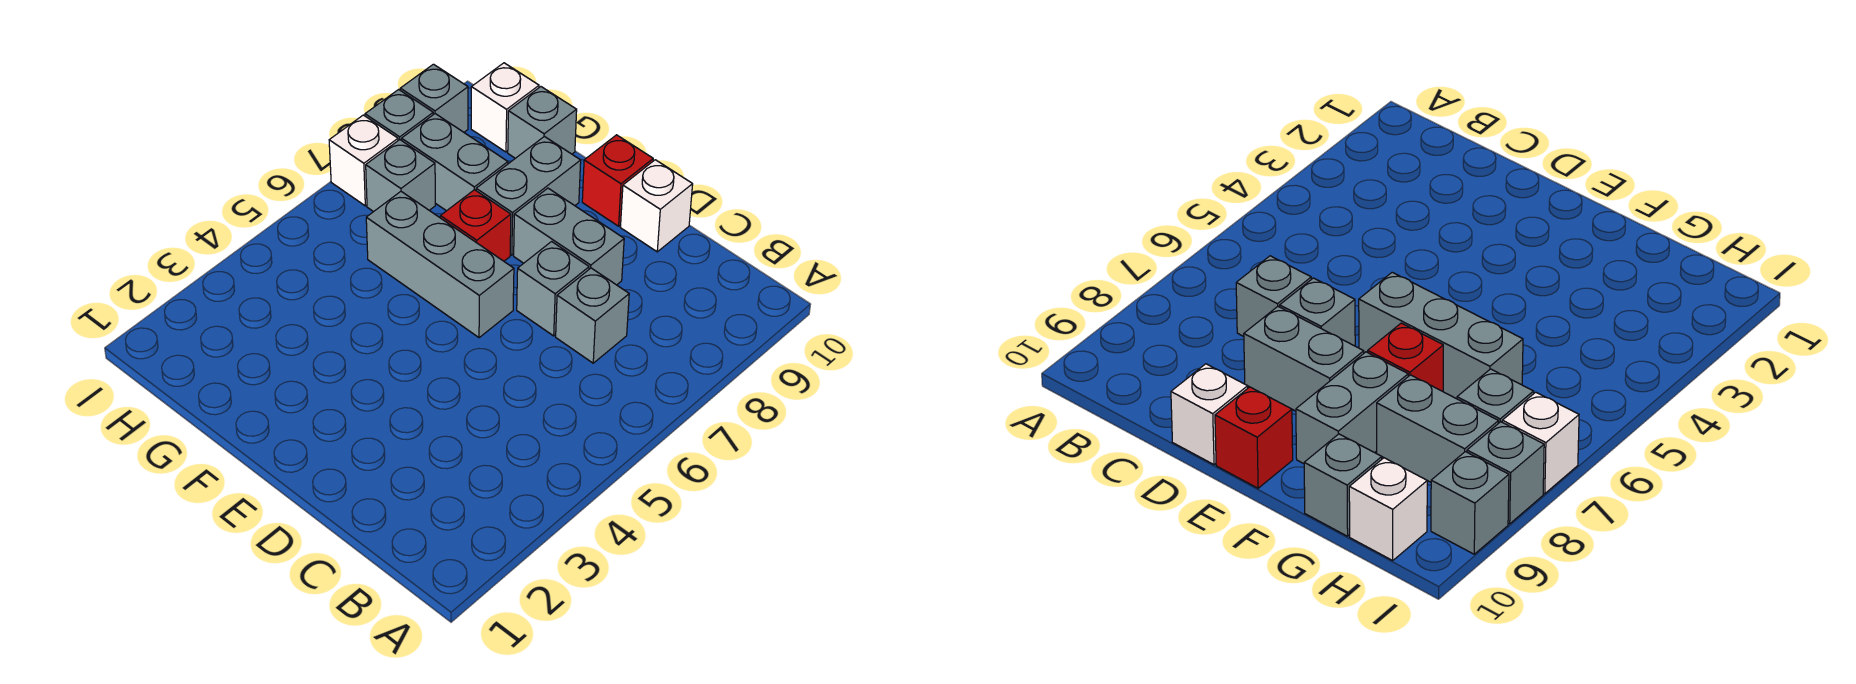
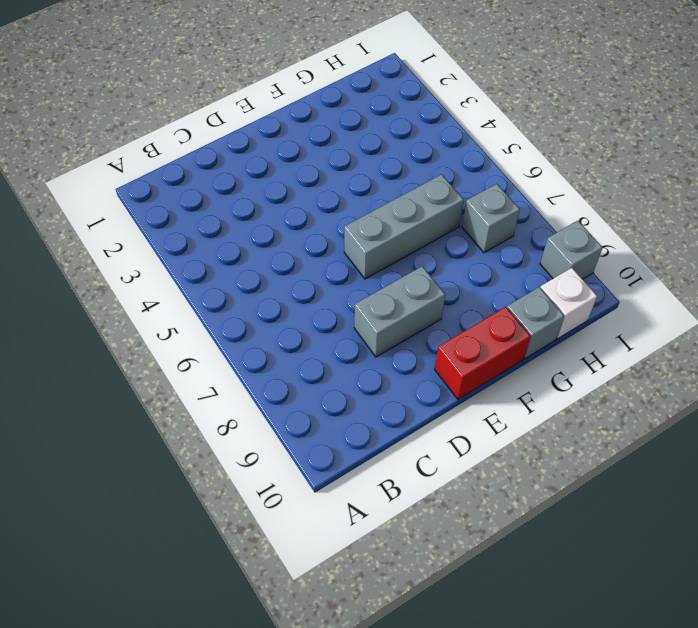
red brick E10:F10 level 1 -> red brick E10 level 1
none -> grey brick C7 level 1
none -> grey brick D7 level 1
none -> white brick D10 level 1

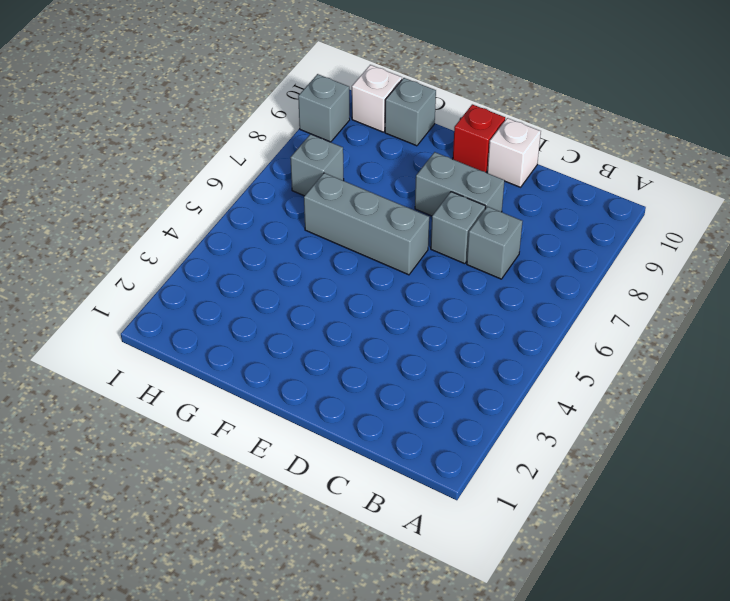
none -> red brick F7 level 1
none -> grey brick F8:F9 level 1
none -> grey brick G8:H8 level 1

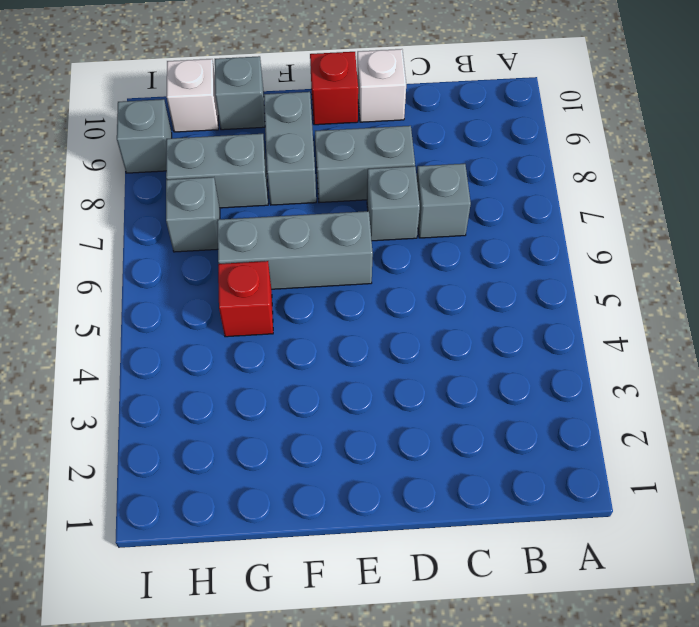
red brick G5 level 1 -> red brick F7 level 1
none -> white brick I7 level 1
none -> grey brick I8 level 1

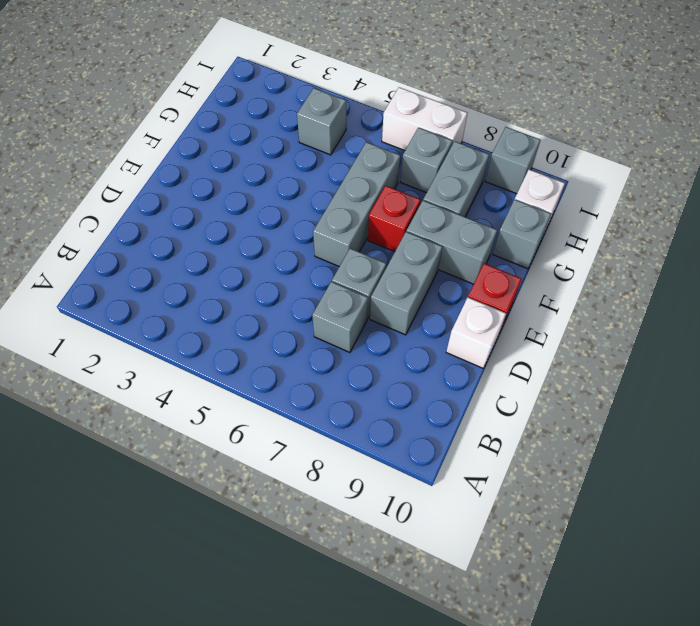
grey brick H4 level 1 -> grey brick I8 level 1
white brick I6:I7 level 1 -> white brick I7 level 1

